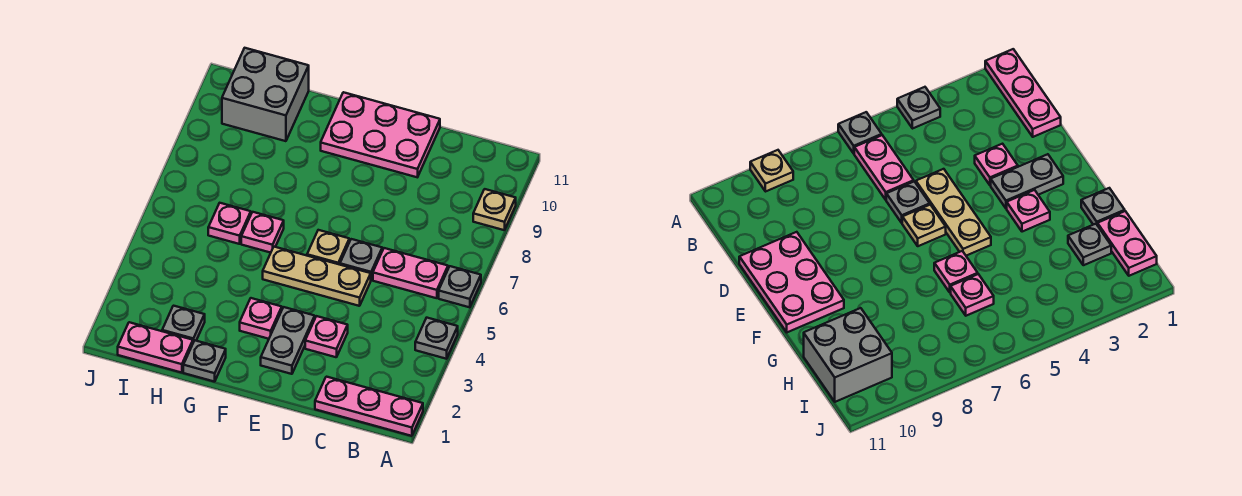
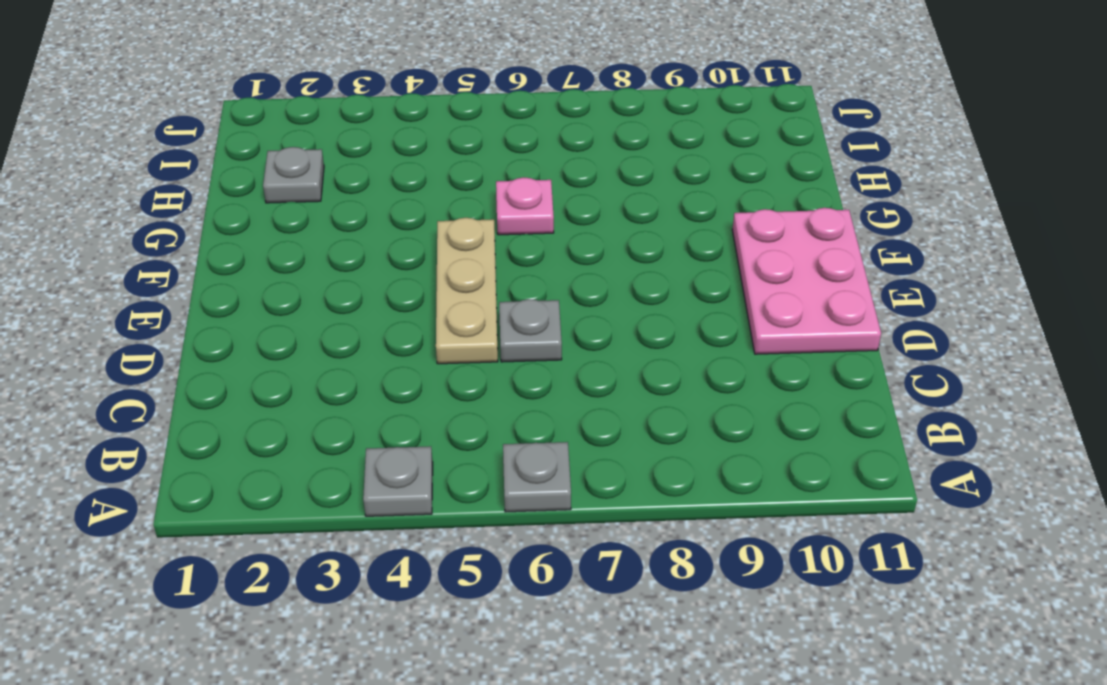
none -> pink plate A1:C1 level 1
none -> tan plate A9 level 1
none -> pink plate B6:C6 level 1

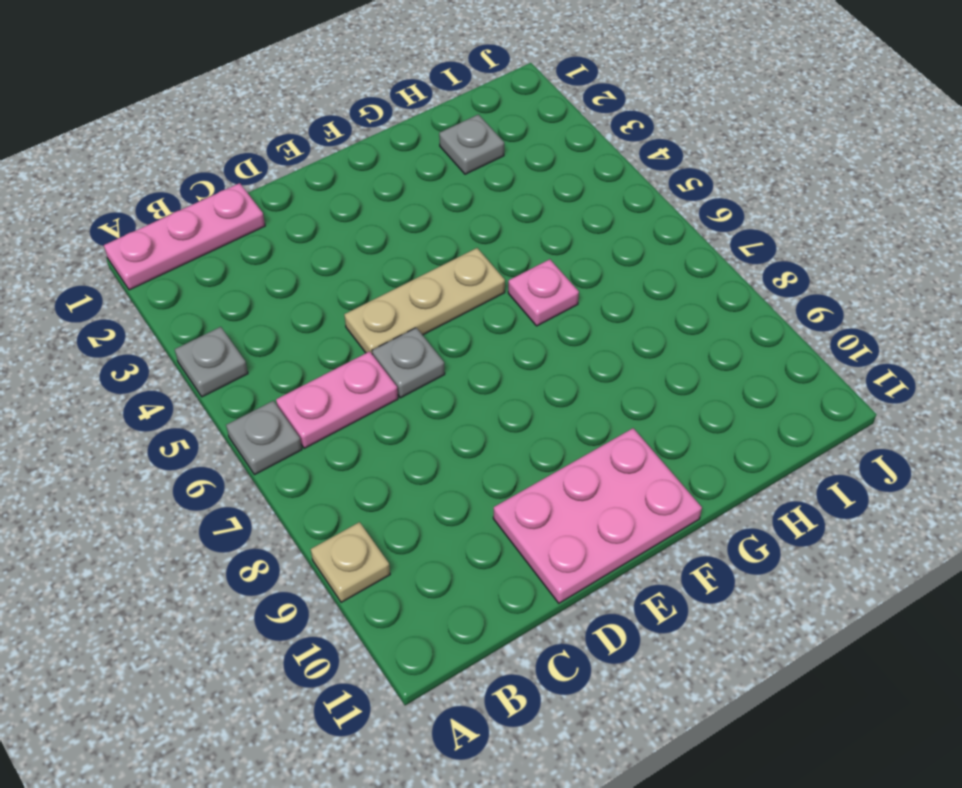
none -> pink plate D3 level 1
none -> grey plate E2:E3 level 1
none -> tan plate E6 level 1

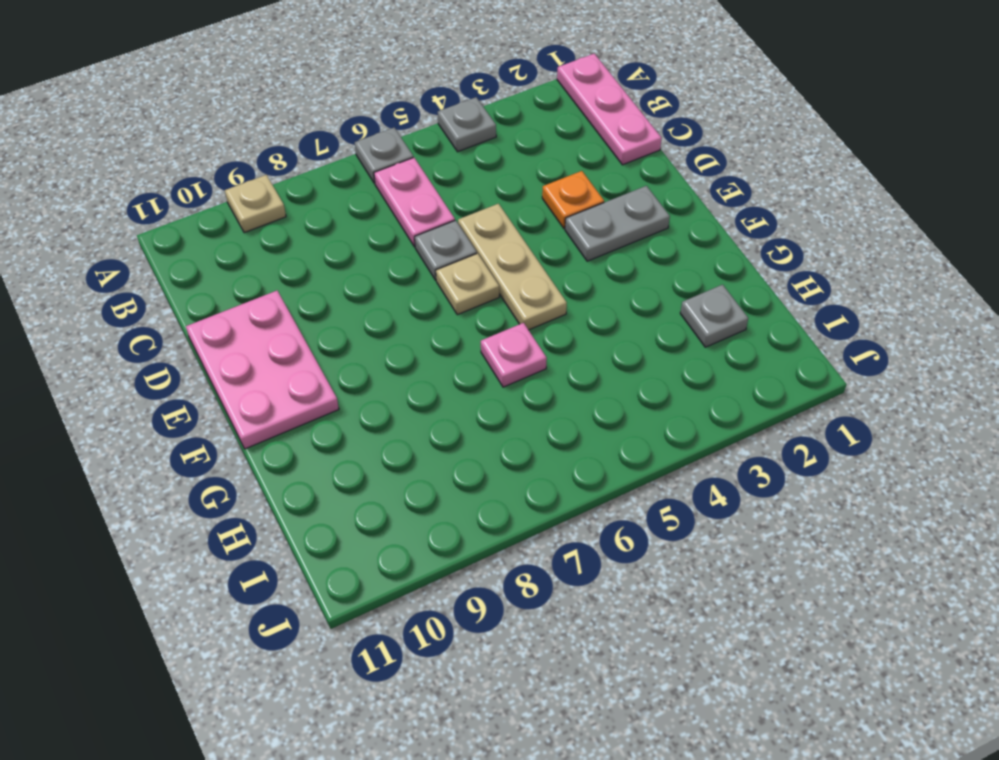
orange plate D3 level 1 -> pink plate D3 level 1
none -> pink plate F3 level 1
none -> grey plate G1 level 1
none -> pink plate H1:I1 level 1

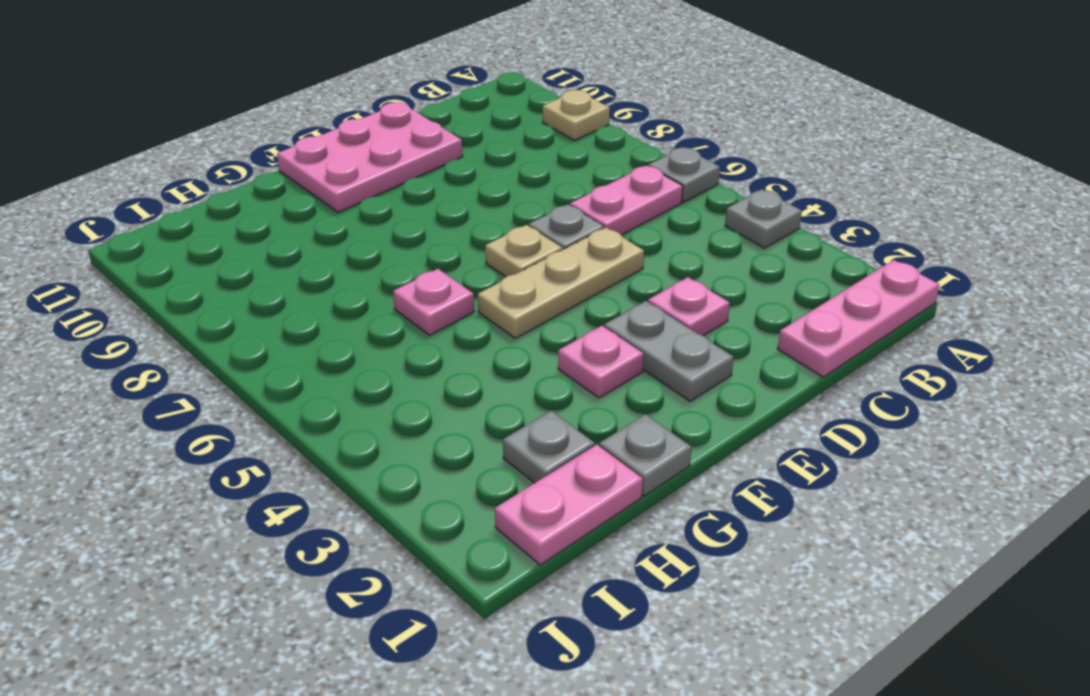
none -> pink plate H6 level 1
none -> grey brick H10:I11 level 1

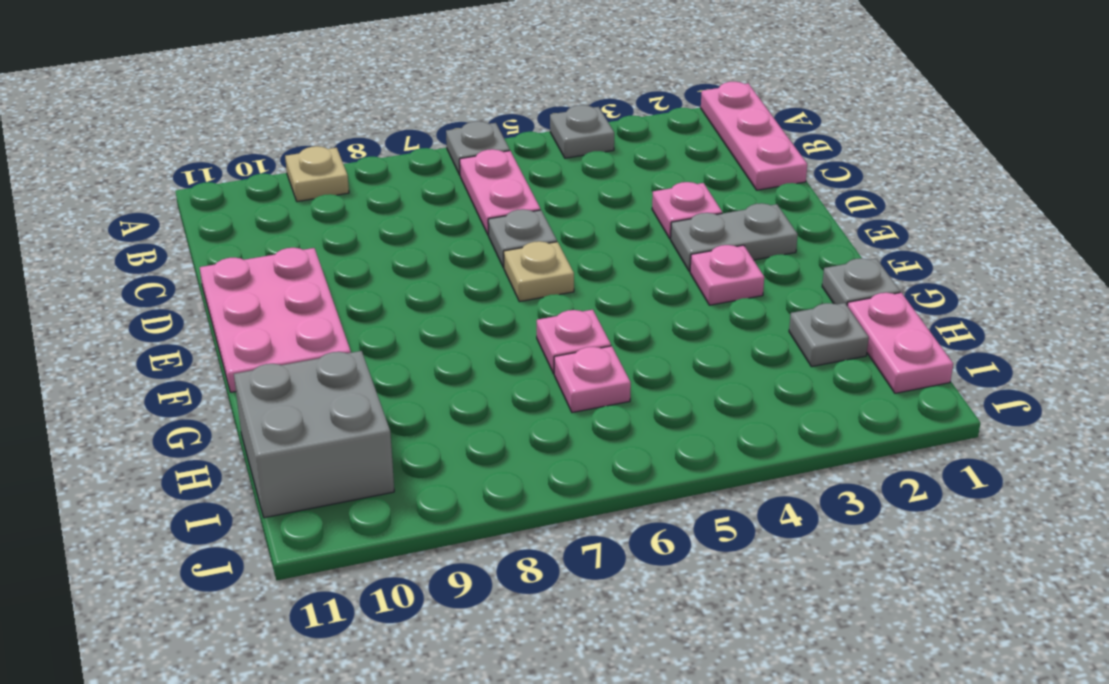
none -> tan plate D5:F5 level 1

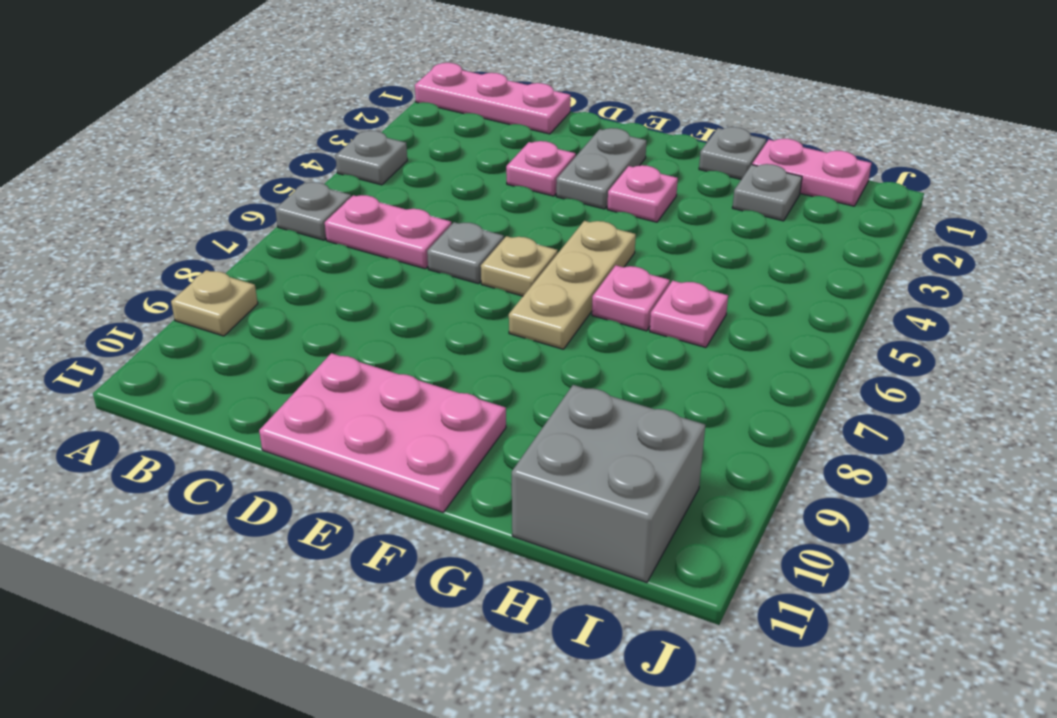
tan plate F5:F7 level 1 -> tan plate D5:F5 level 1

